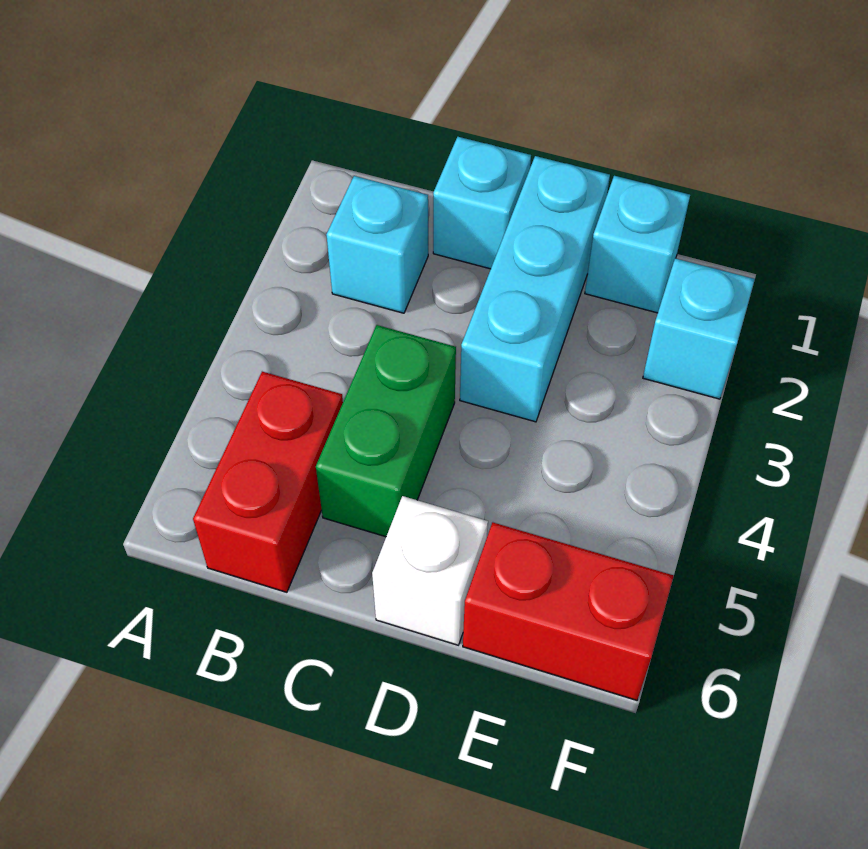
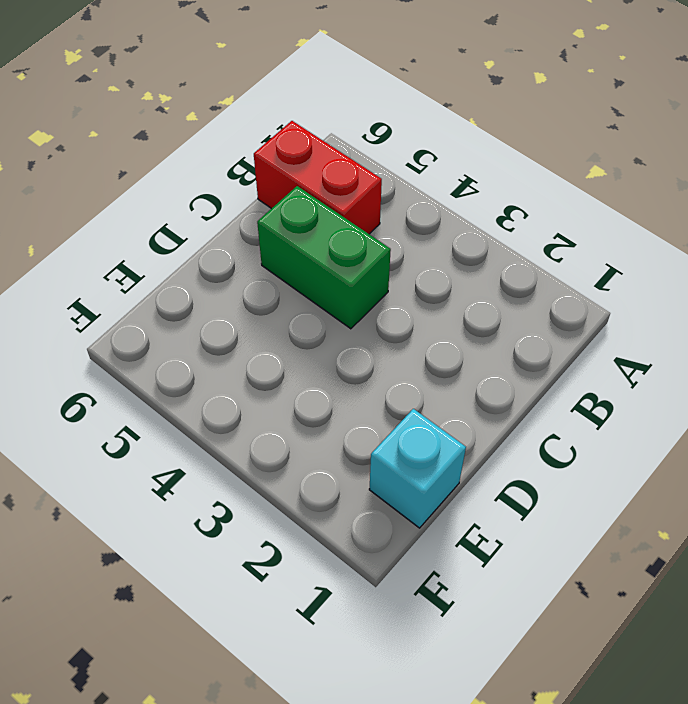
none -> cyan brick B2 level 1
none -> cyan brick C1 level 1

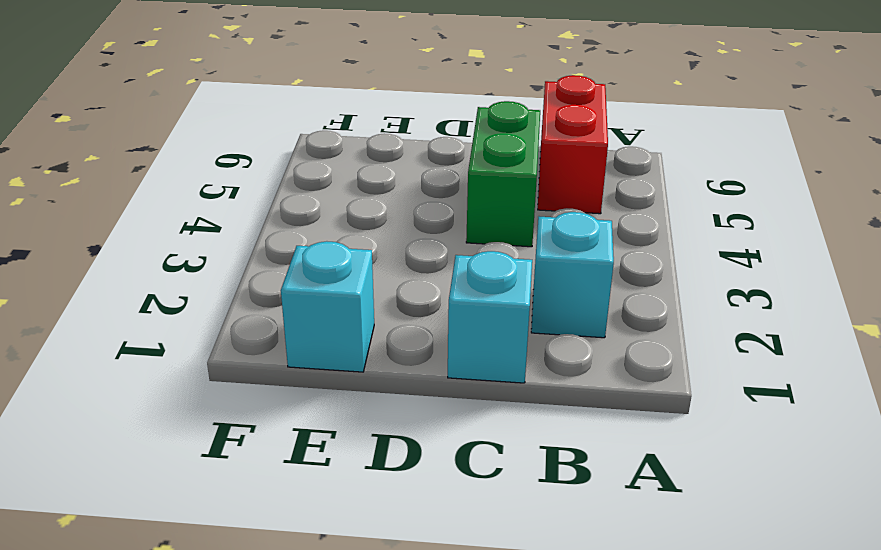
none -> cyan brick D1:D3 level 1
none -> white brick D6 level 1

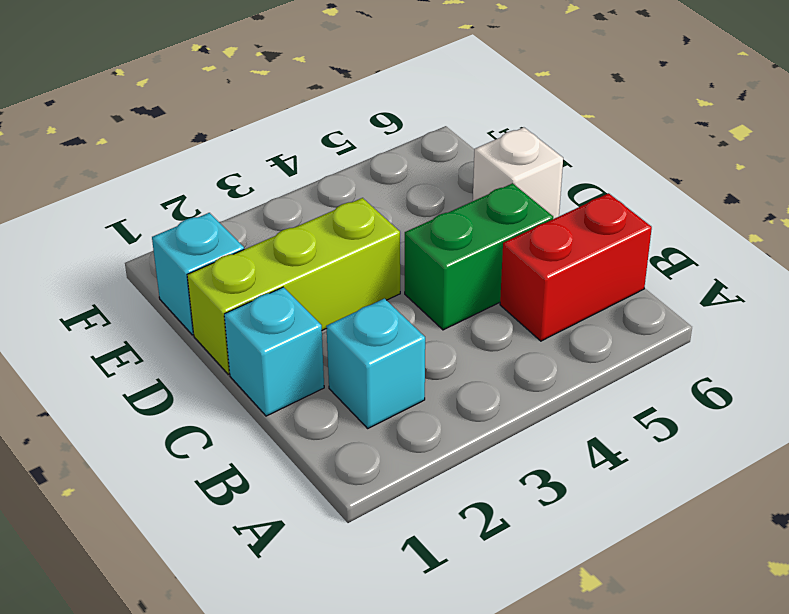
lime brick D1:D3 level 1 -> cyan brick D1:D3 level 1
none -> red brick E6:F6 level 1
none -> cyan brick F2 level 1

